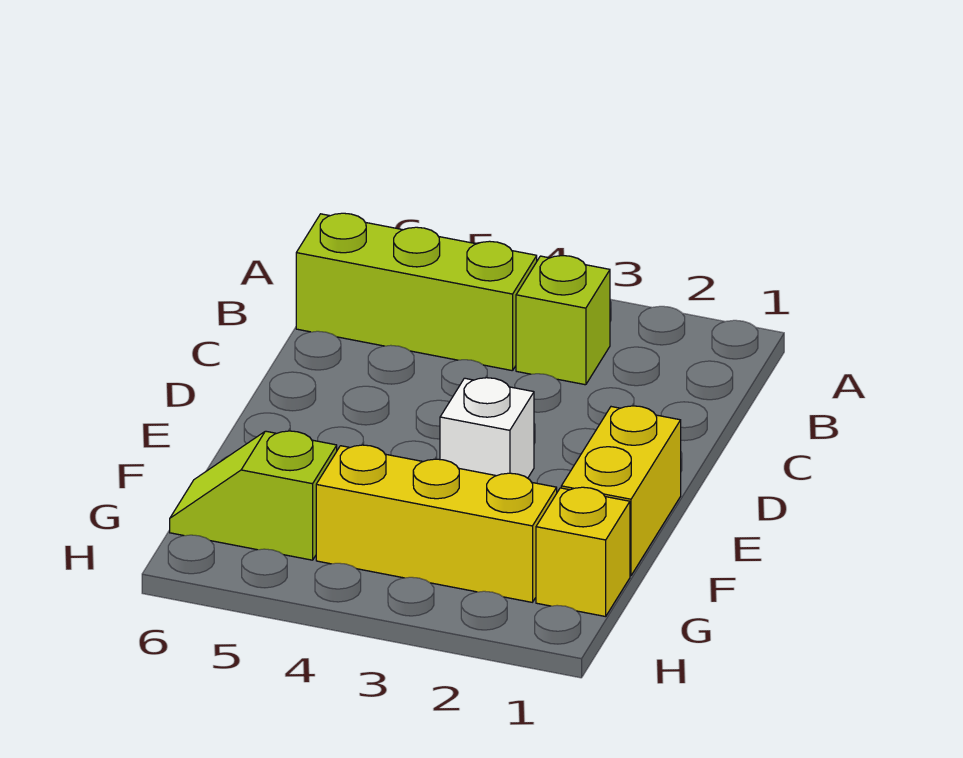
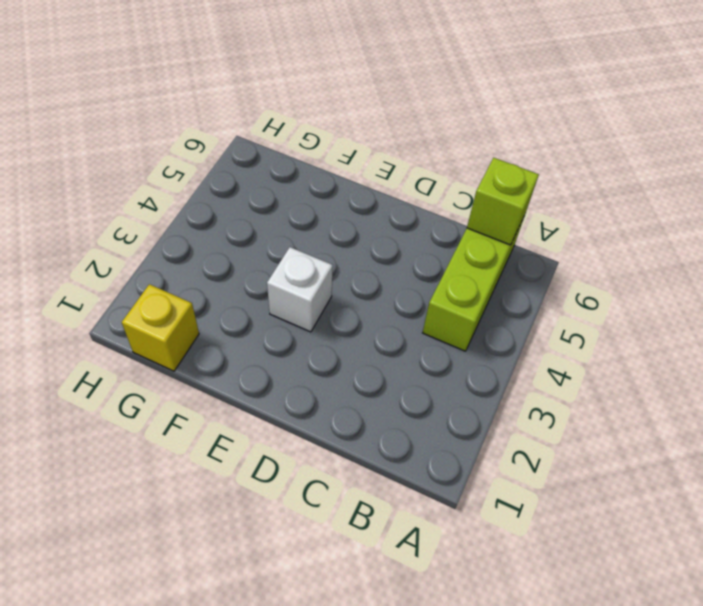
lime brick B6 level 2 -> lime brick B3 level 1
none -> yellow brick E1:F1 level 1
none -> yellow brick G2:G4 level 1

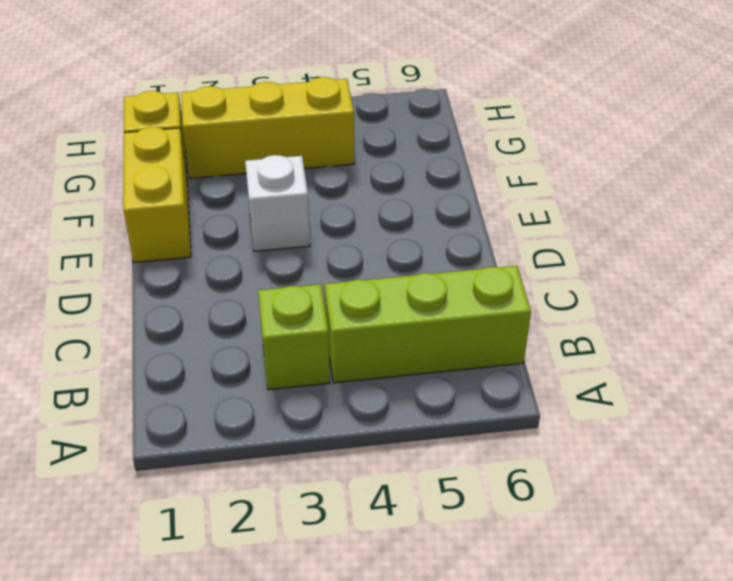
none -> lime slope G5:G6 level 1 top 5

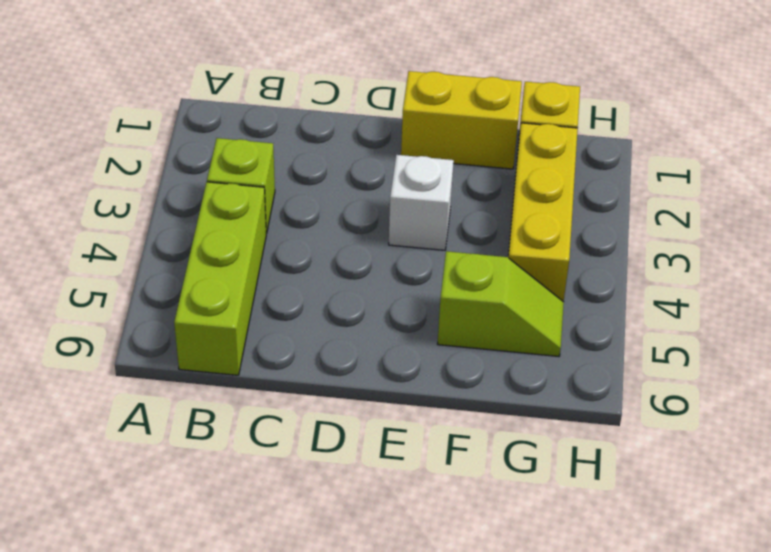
lime slope F5:G5 level 1 top F -> lime slope G5:G6 level 1 top 5

